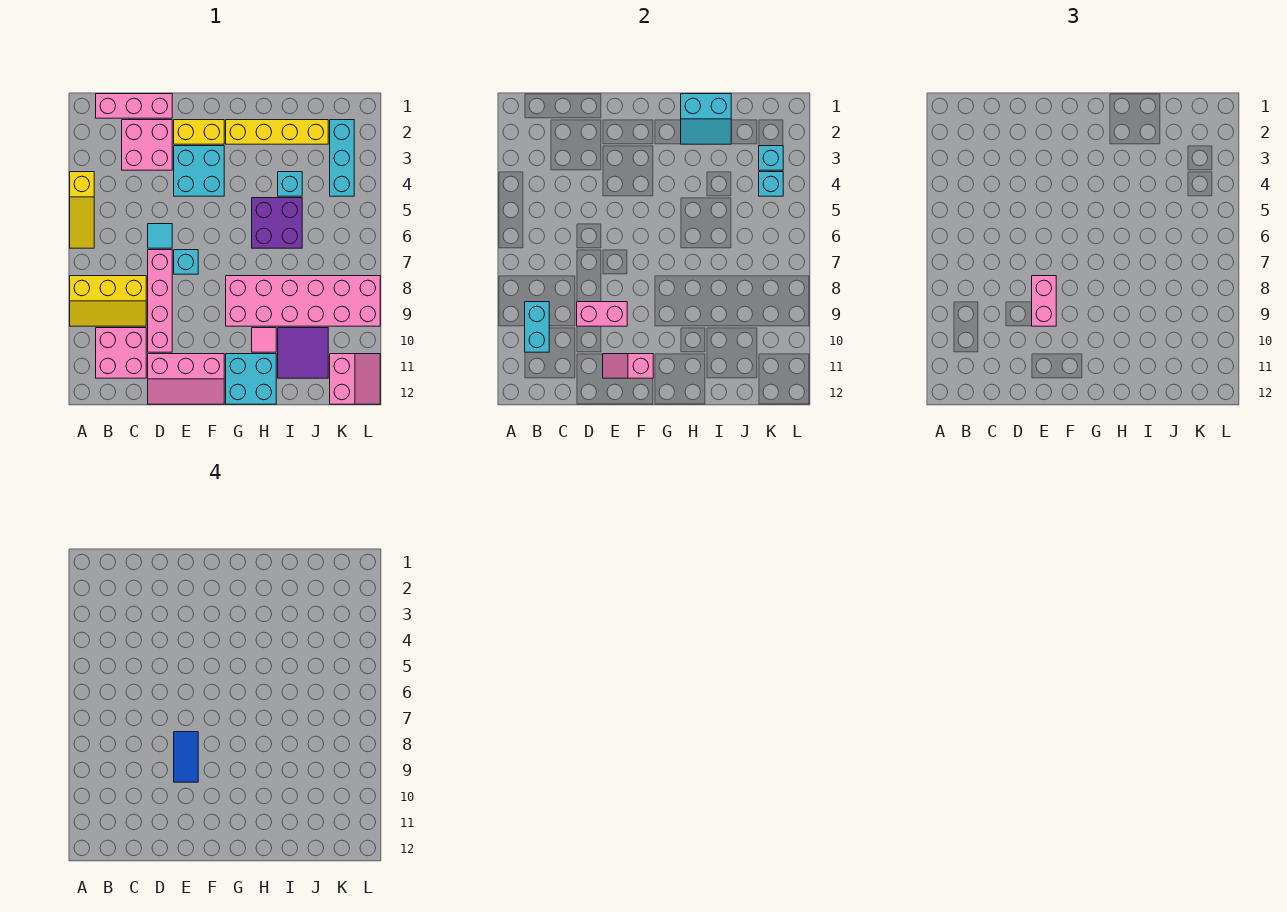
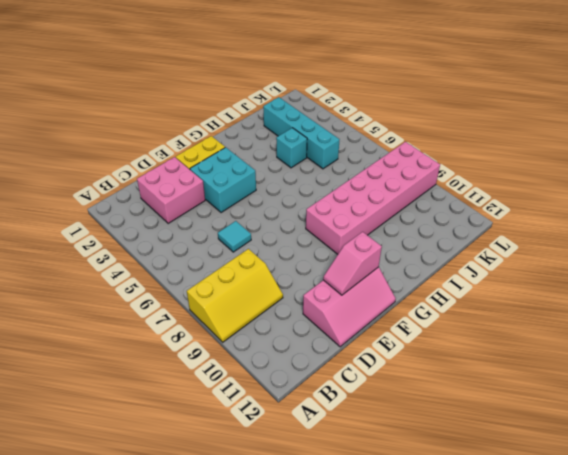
cyan brick J2:J5 level 1 -> yellow brick G2:J2 level 1
none -> yellow slope A4:A6 level 1 top 4
none -> pink brick B1:D1 level 1
none -> pink brick B10:C11 level 1

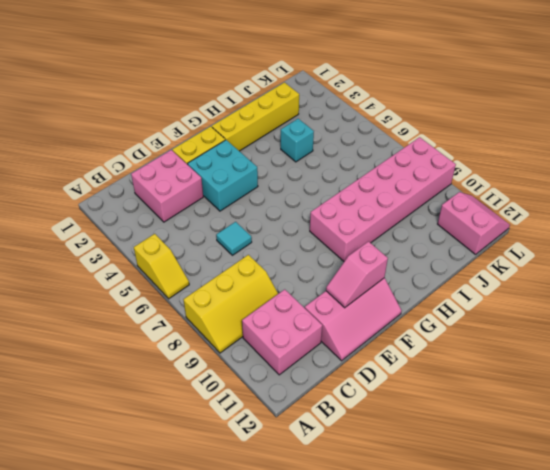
yellow slope A5:A6 level 1 top 5 -> yellow slope A4:A6 level 1 top 4
none -> pink brick B1:D1 level 1
none -> pink brick D7:D10 level 1
none -> cyan brick E7 level 1

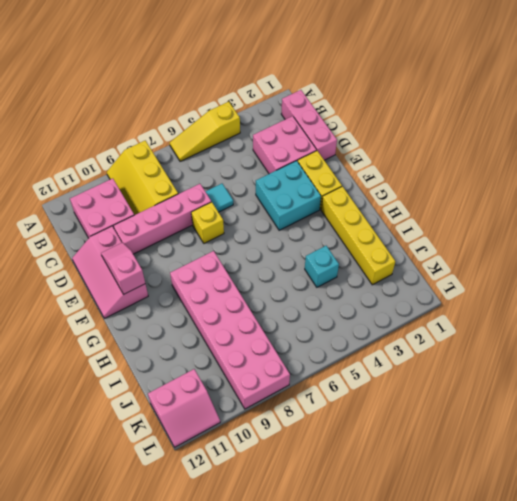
yellow brick E7 level 1 -> cyan brick E7 level 1
none -> cyan brick G11:H12 level 1
none -> purple brick H5:I6 level 1
none -> pink tile H10 level 1

